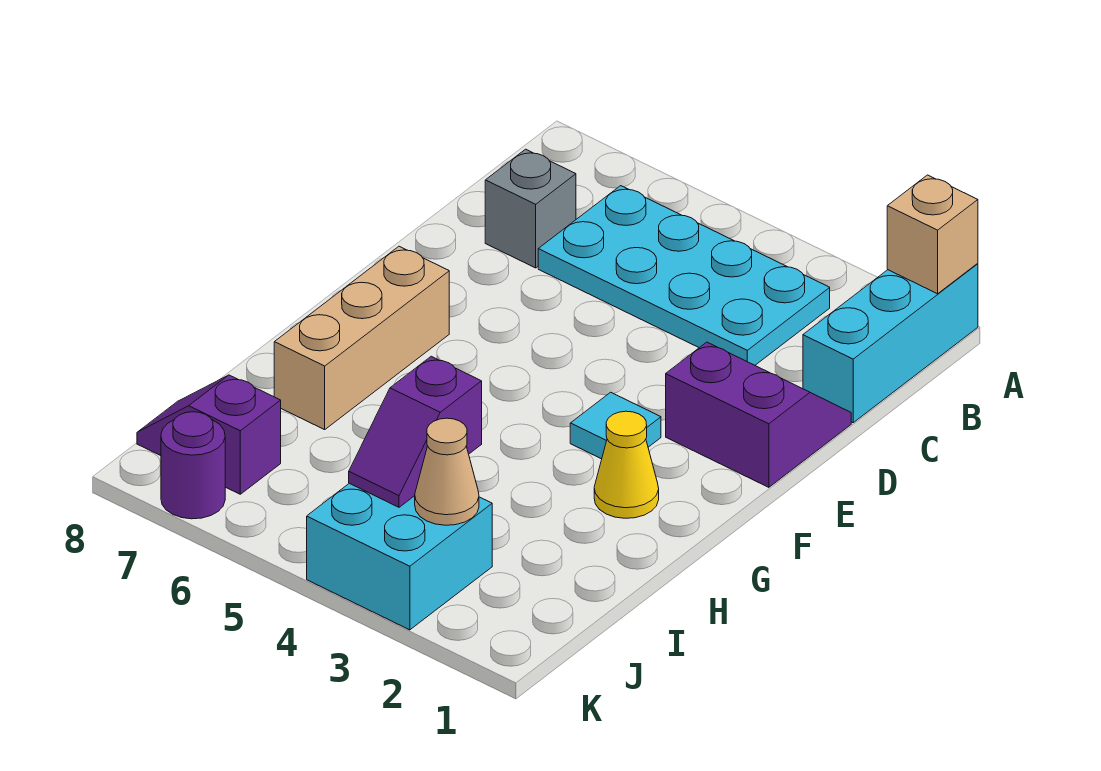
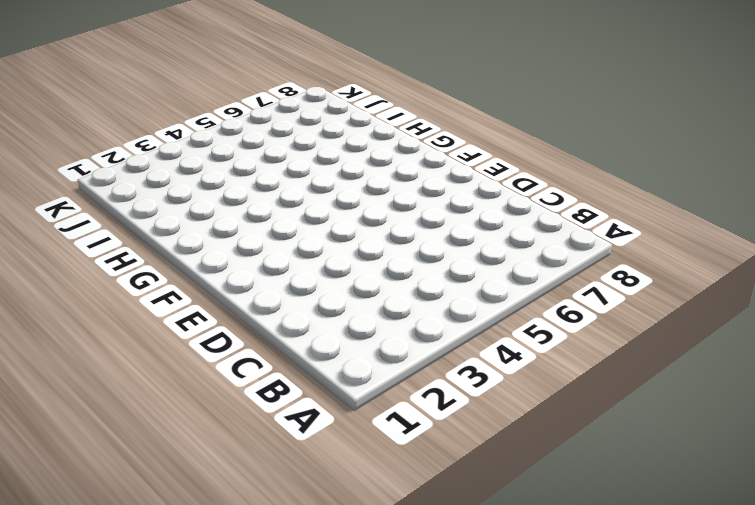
none -> cyan brick A1:C1 level 1
none -> cyan plate B3:C6 level 1
none -> grey brick C7 level 1

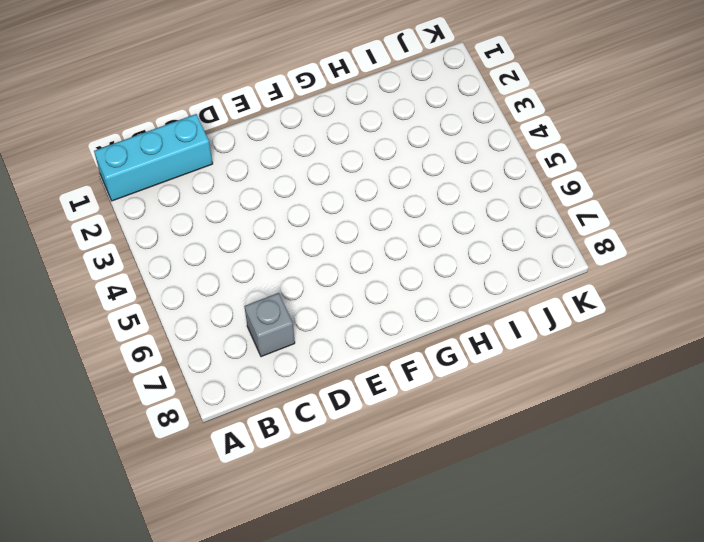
none -> cyan plate B3:C6 level 1
none -> purple slope D1:E2 level 1 top E
none -> cyan tile F3 level 1

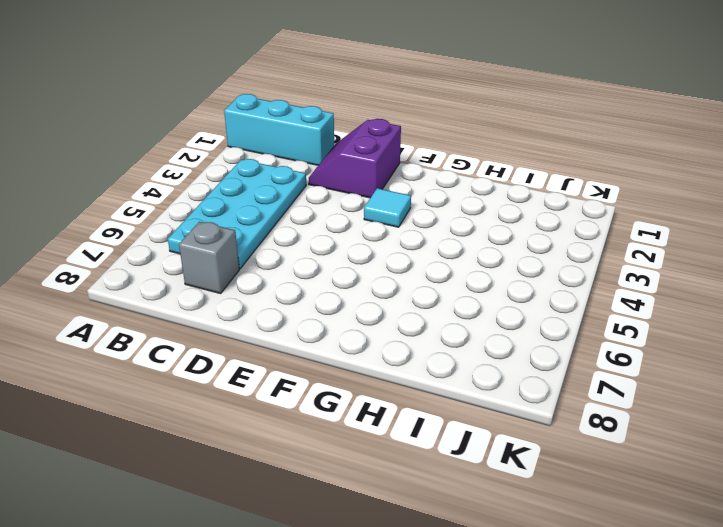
none -> tan brick F7:H7 level 1
none -> yellow cone G2 level 1
none -> cyan brick J3:K4 level 1

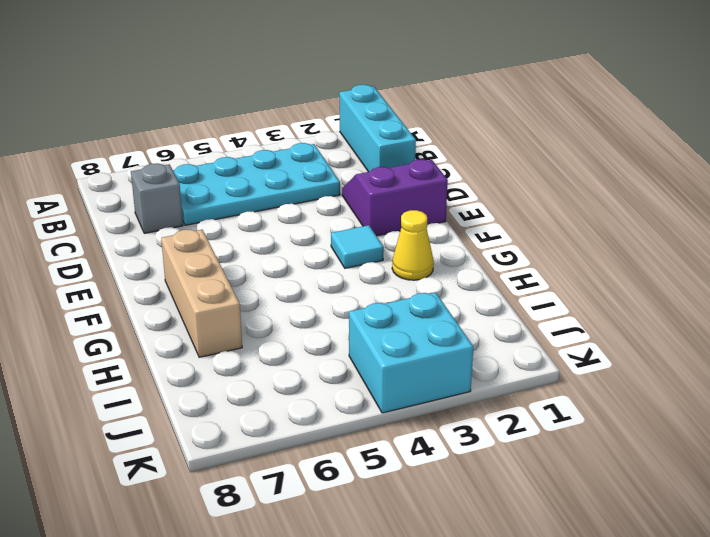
none -> purple slope J7:J8 level 1 top 7
none -> purple round brick K7 level 1
none -> tan brick A1 level 2

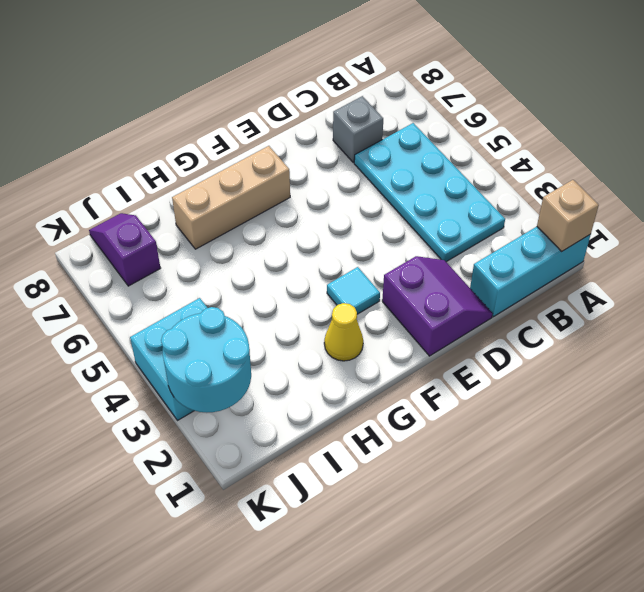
cyan round brick J2:K3 level 2 -> tan cone J3 level 2
none -> purple round brick K7 level 1
none -> purple slope I4:J4 level 2 top I

